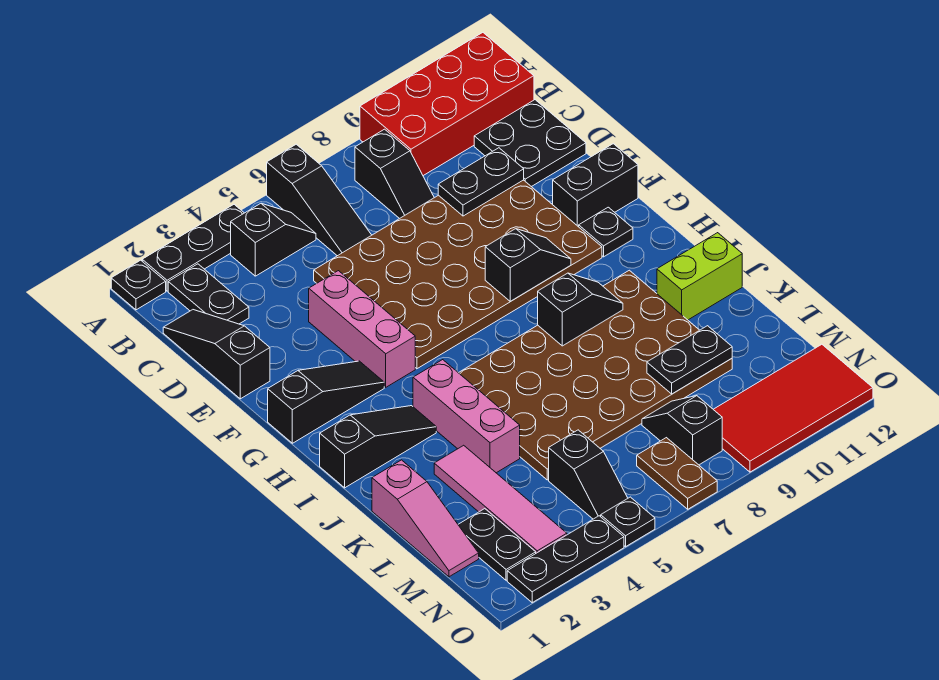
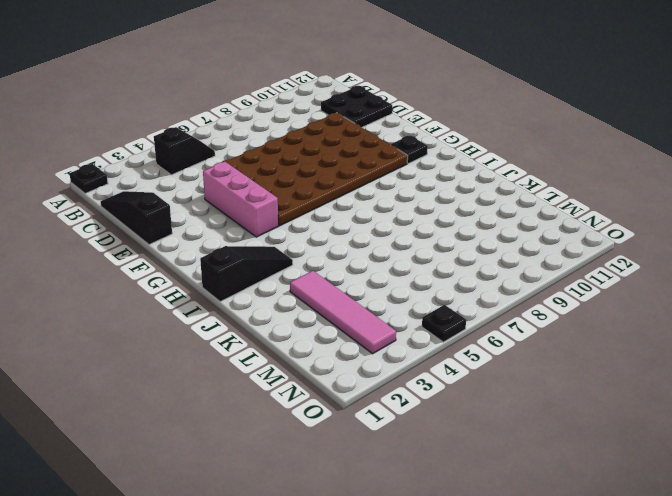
none -> black plate A2:A4 level 1
none -> black slope A6:C6 level 1 top A
none -> red brick A9:B12 level 1
none -> black plate B2:C2 level 1

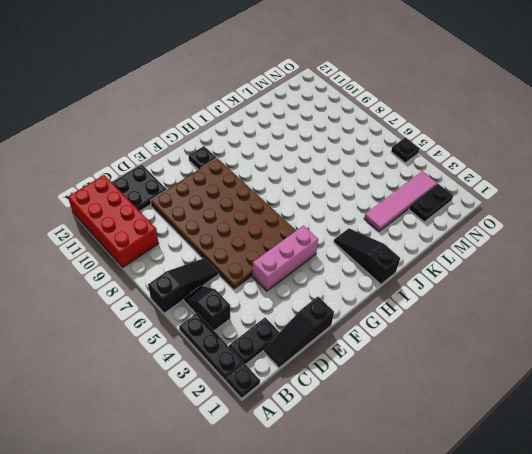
none -> black slope B8:C8 level 1 top B
none -> black brick F11:F12 level 1
none -> black slope G1:G3 level 1 top 1
none -> pink brick I4:K4 level 1

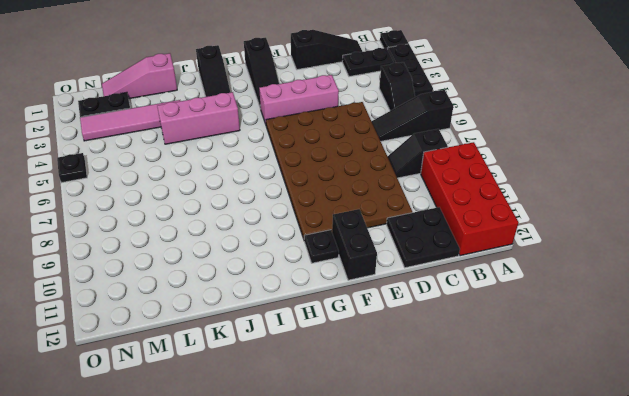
none -> brown plate I5:L10 level 1
none -> lime brick J11:J12 level 1
none -> black slope M5:N5 level 1 top M
none -> black slope M8:N8 level 1 top N

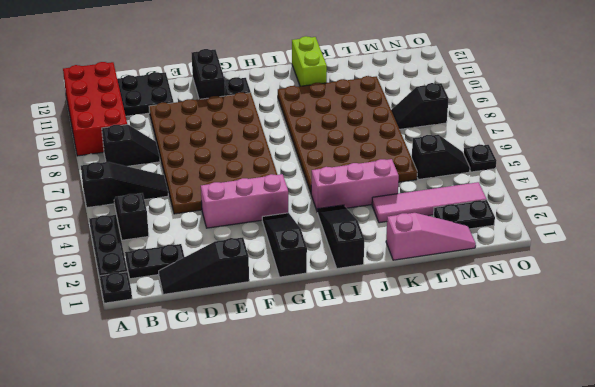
none -> brown plate N7:O7 level 1
none -> red tile N9:O12 level 1
none -> black plate O2:O4 level 1
none -> black plate D9:D10 level 2

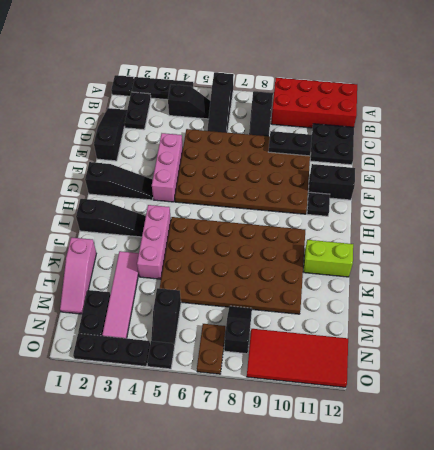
none -> black slope G8:G9 level 2 top 8
none -> black slope I8:I9 level 2 top 8
none -> black plate L9:L10 level 2

